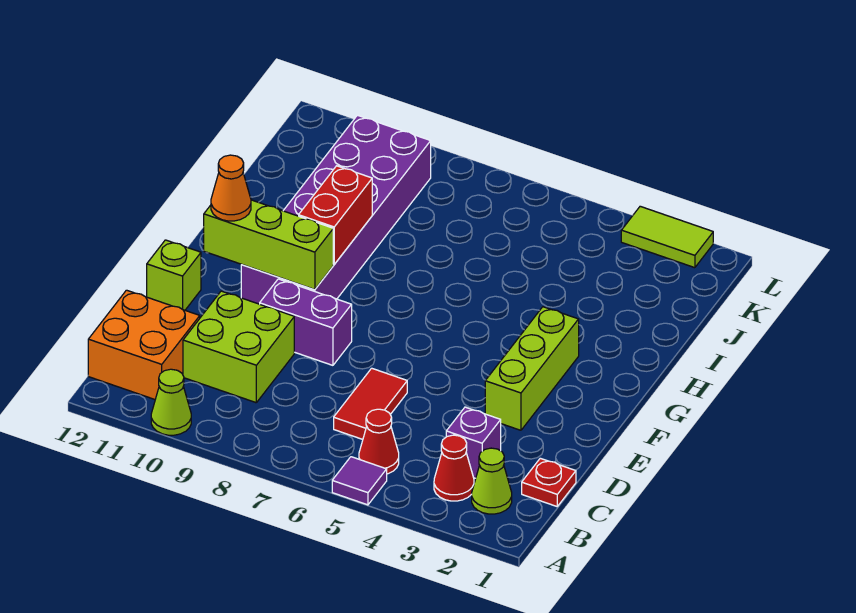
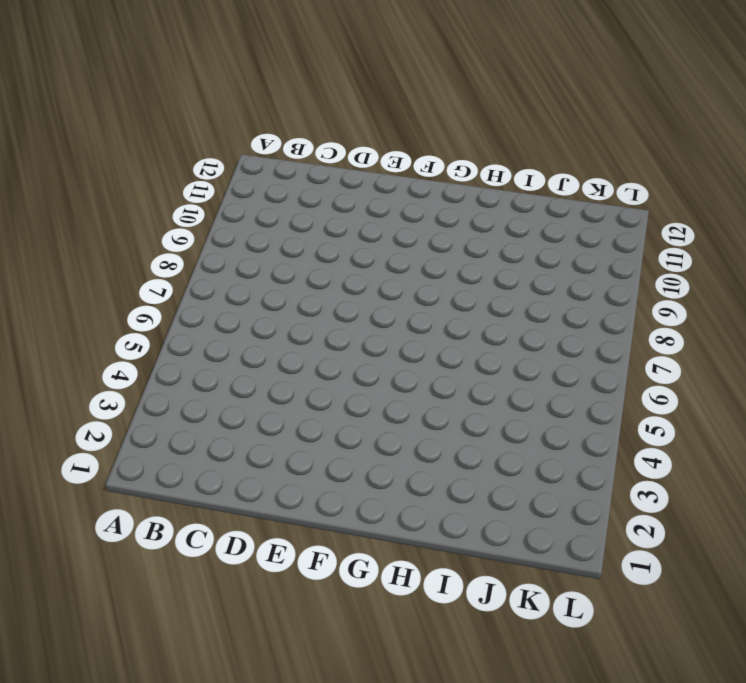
none -> purple tile A5 level 1
none -> lime cone A10 level 1
none -> lime cone B2 level 1

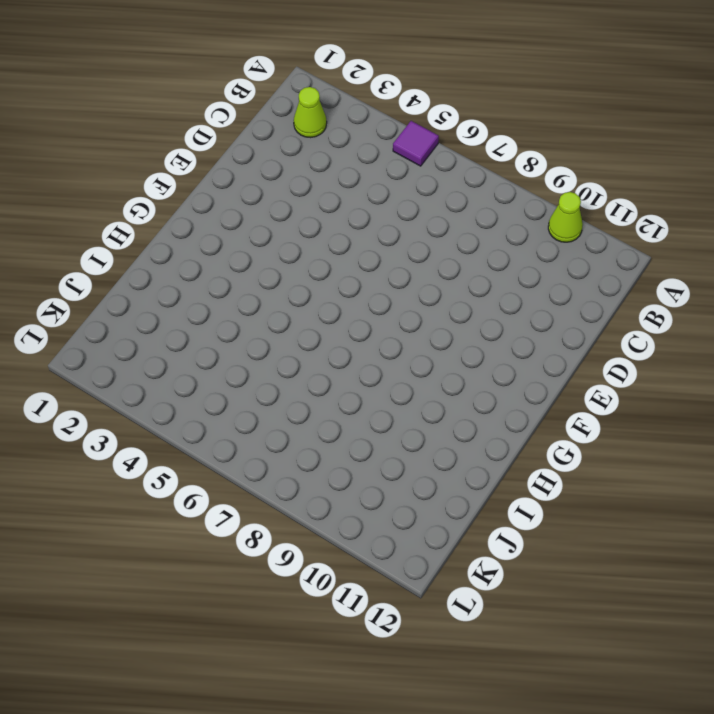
none -> red cone B3 level 1
none -> red cone B5 level 1
none -> orange brick B11:C12 level 1

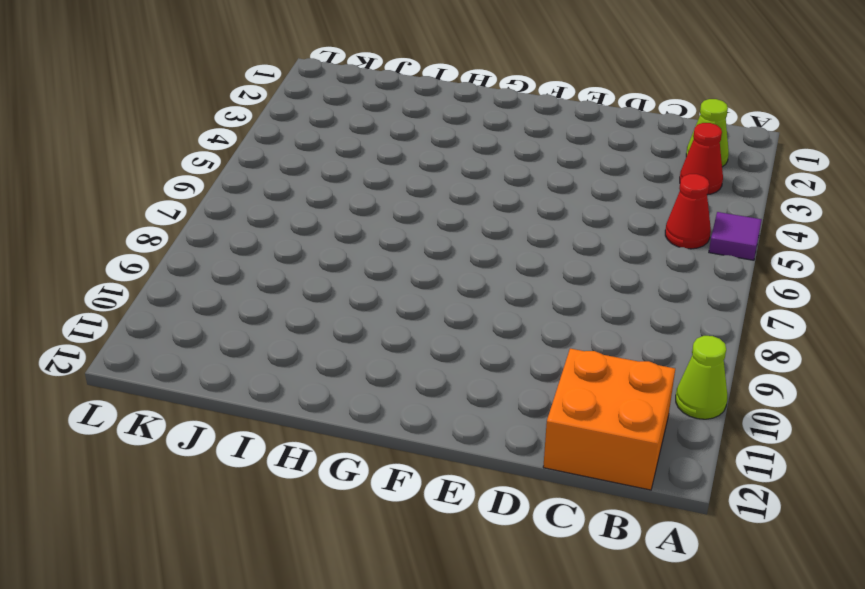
none -> red plate C1 level 1
none -> purple brick C3 level 1
none -> red tile C6:D6 level 1

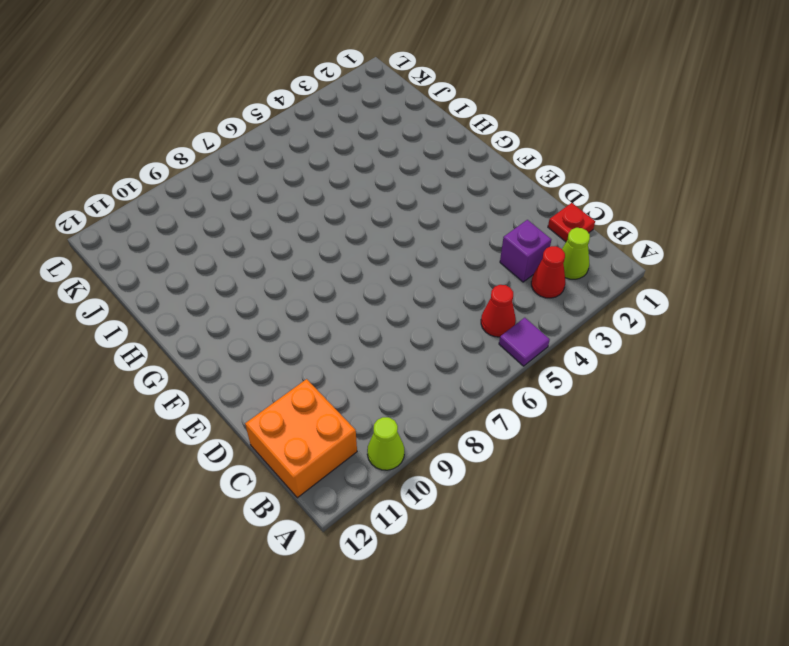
none -> red tile C6:D6 level 1
none -> lime brick C9:D10 level 1
none -> lime brick E3:G3 level 1

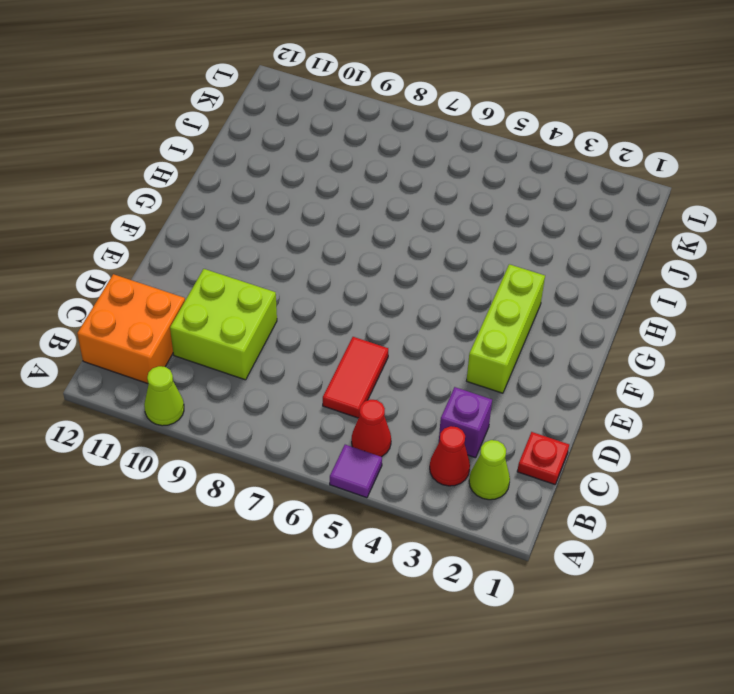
none -> purple brick E8:E9 level 1
none -> lime brick E12 level 1
none -> purple brick F9:K10 level 1

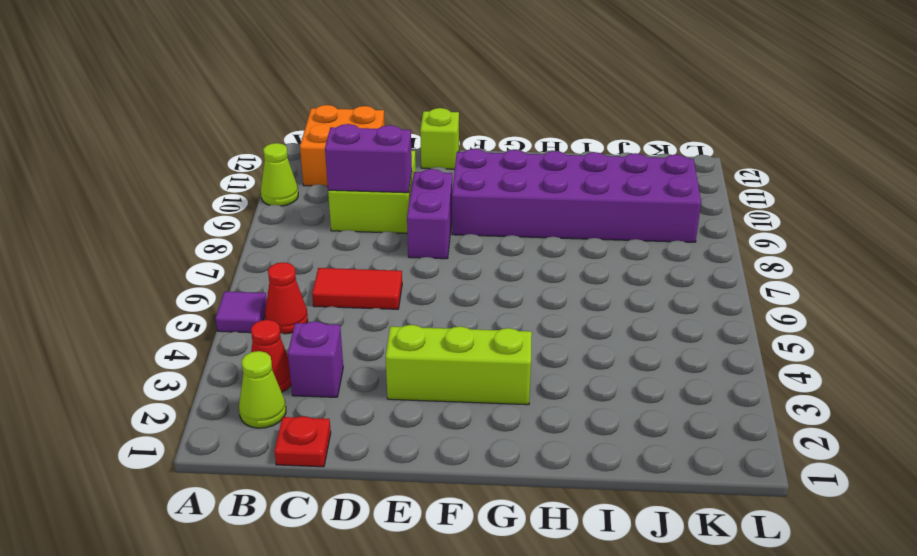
purple brick C9:D9 level 2 -> none
none -> lime tile L2:L3 level 1
none -> lime brick F9:F11 level 2
none -> red brick G9:H9 level 2

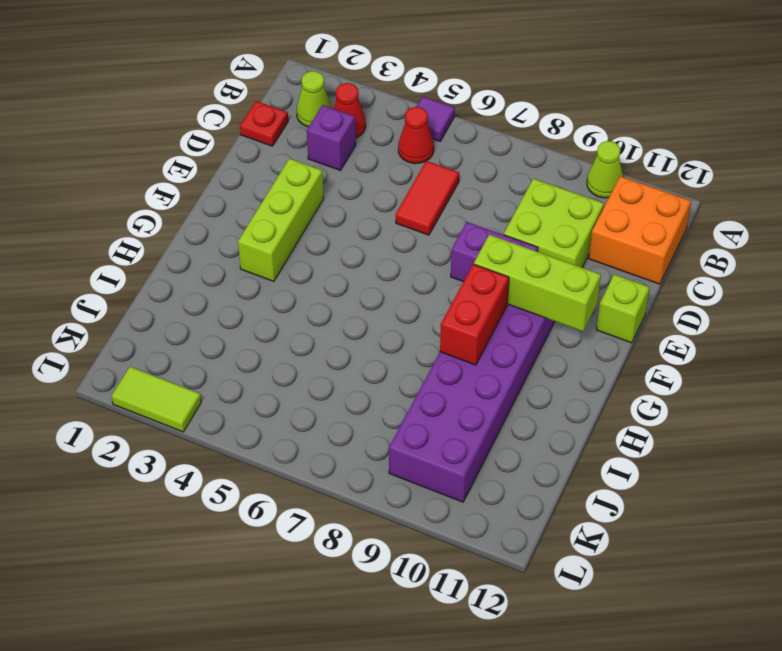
none -> orange cone F11 level 3

